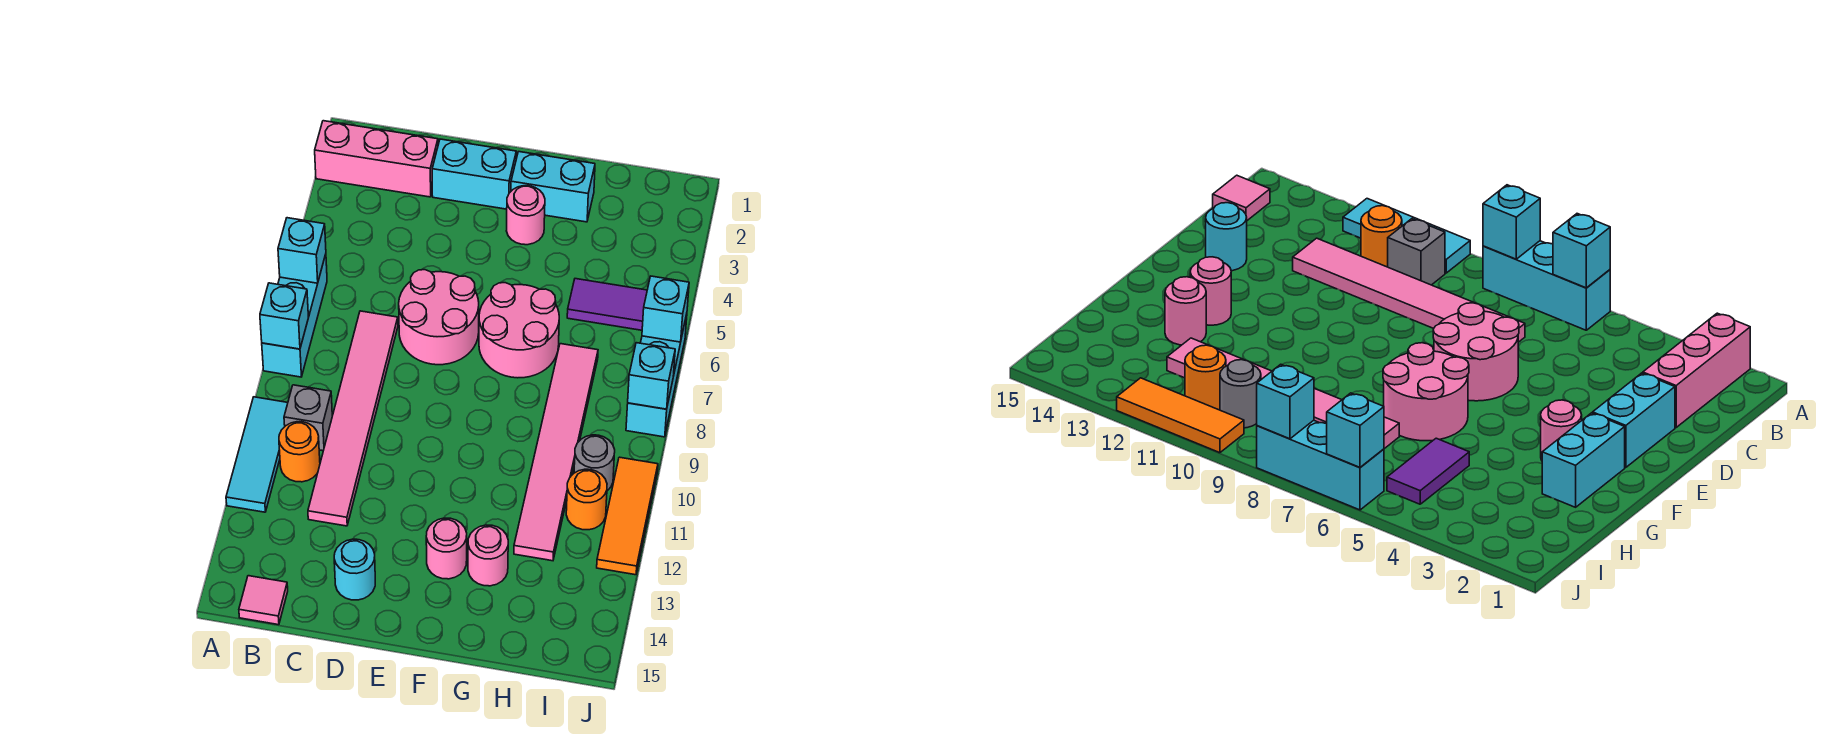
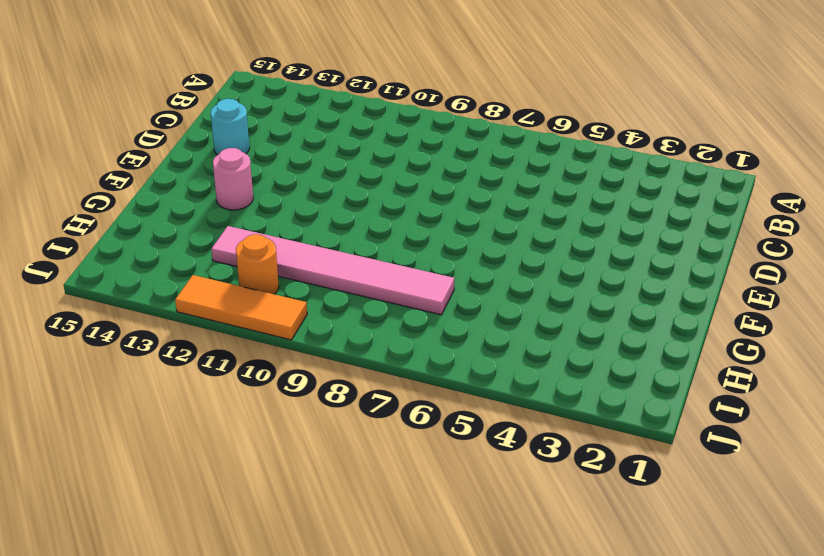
none -> pink brick A2:C2 level 1
none -> cyan brick A6:A8 level 1
none -> cyan tile A10:A12 level 1

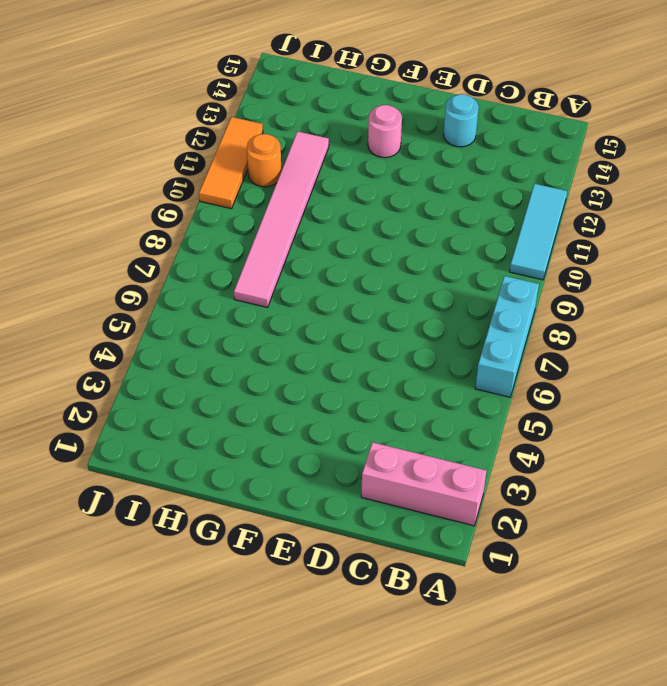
none -> grey brick B10 level 1
none -> orange round brick B11 level 1
none -> pink tile B15 level 1

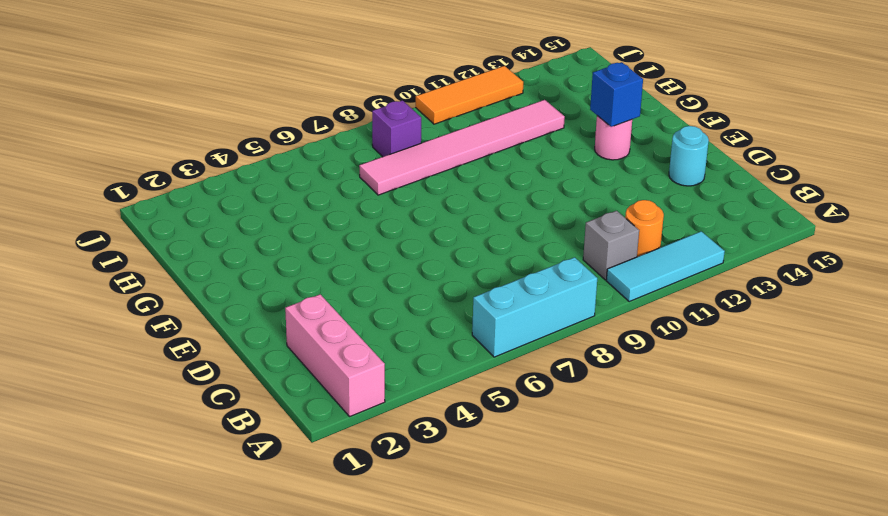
blue brick F13 level 2 -> none
purple brick I8 level 1 -> none
none -> pink tile B15 level 1
none -> pink tile C7:C12 level 1
none -> cyan brick D2:E2 level 1

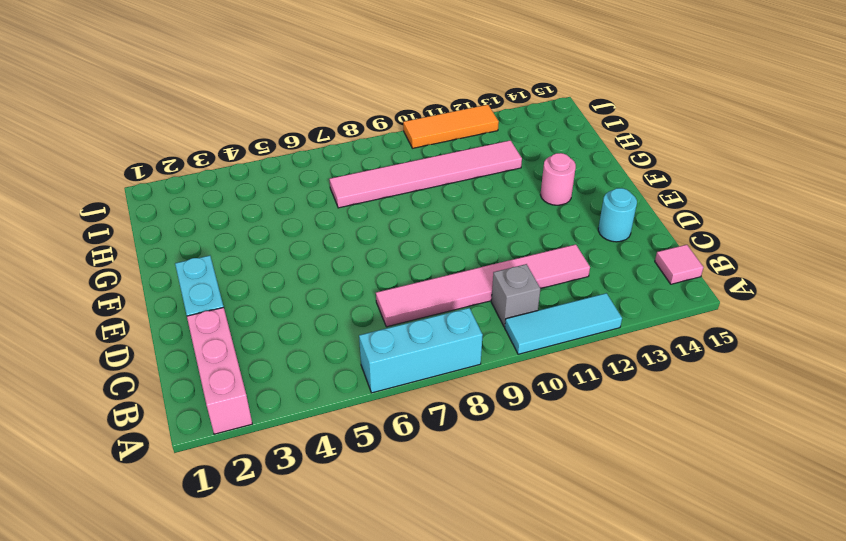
none -> orange round brick B11 level 1
none -> pink round brick D6:E7 level 1
none -> cyan brick F2:G2 level 1

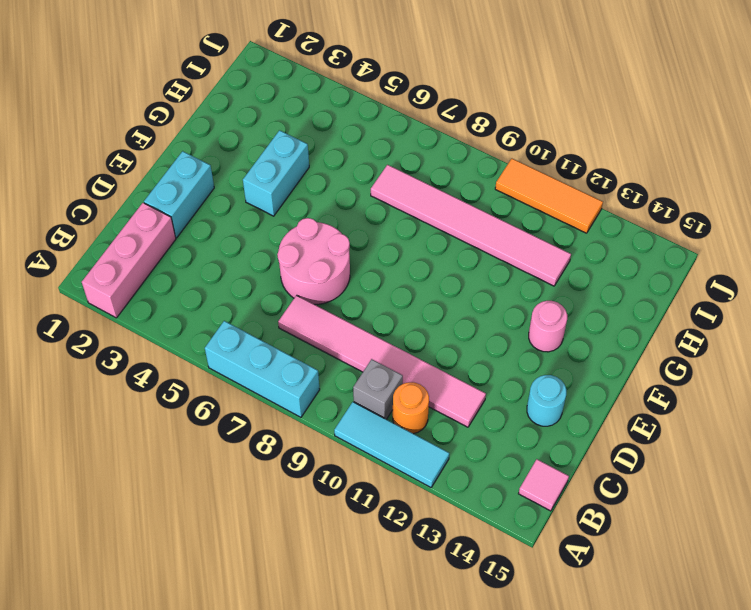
cyan brick F4:G4 level 1 -> cyan brick F2:G2 level 1
none -> pink round brick F3 level 1
none -> pink round brick F6:G7 level 1
none -> pink round brick G13 level 1

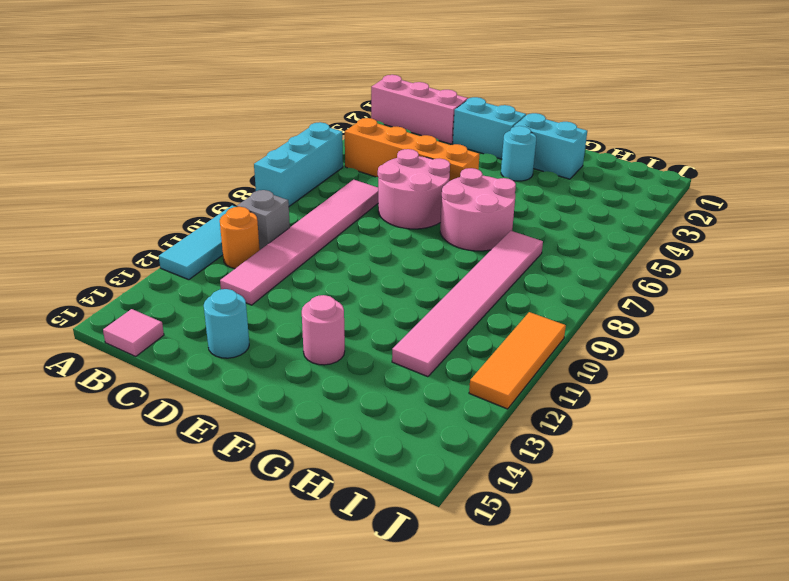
orange brick B5:E5 level 1 -> none
cyan round brick F3 level 1 -> pink round brick F3 level 1
none -> pink round brick G13 level 1
none -> purple tile H5:I5 level 1
none -> grey round brick I10 level 1

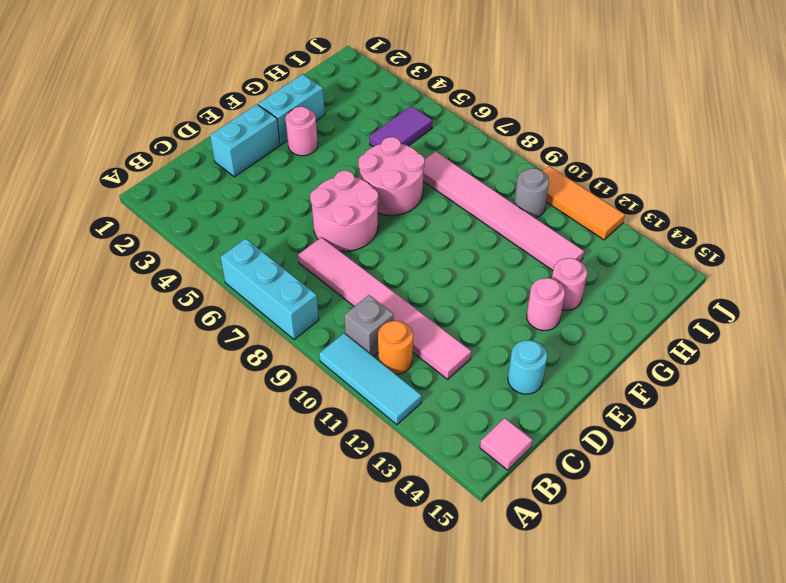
none -> pink brick A2:C2 level 1
none -> orange round brick I11 level 1
none -> cyan brick J6:J8 level 1

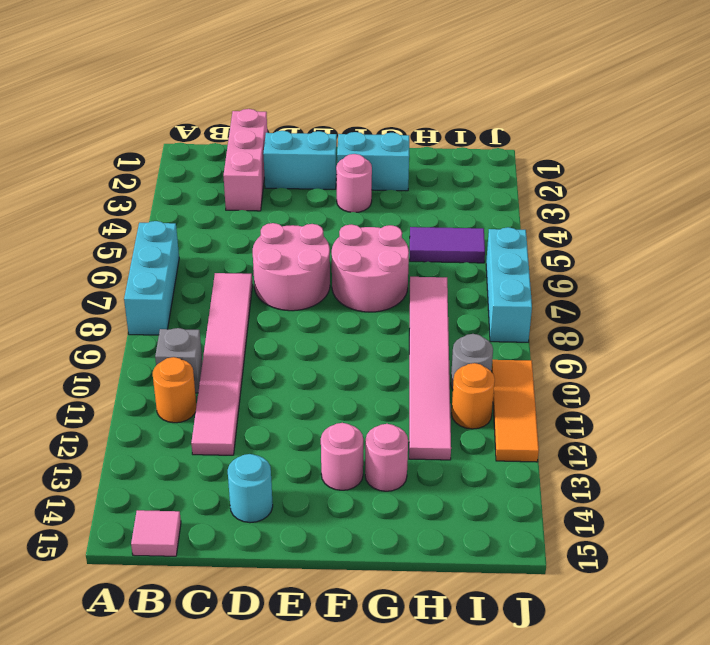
pink brick C1:C3 level 1 -> pink brick A2:C2 level 1
none -> cyan tile A10:A12 level 1
none -> cyan brick A6 level 2
none -> cyan brick A8 level 2

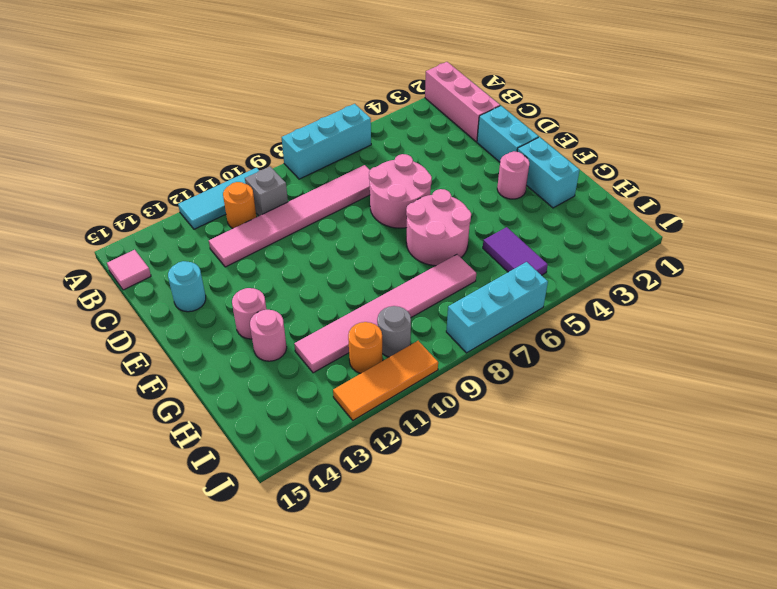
none -> cyan brick A6 level 2
none -> cyan brick A8 level 2
none -> cyan brick J6 level 2

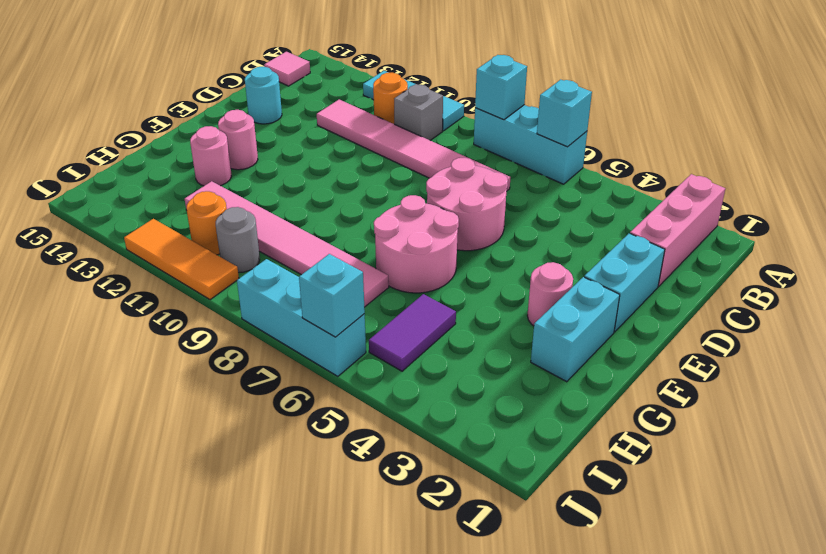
none -> cyan brick J8 level 2

